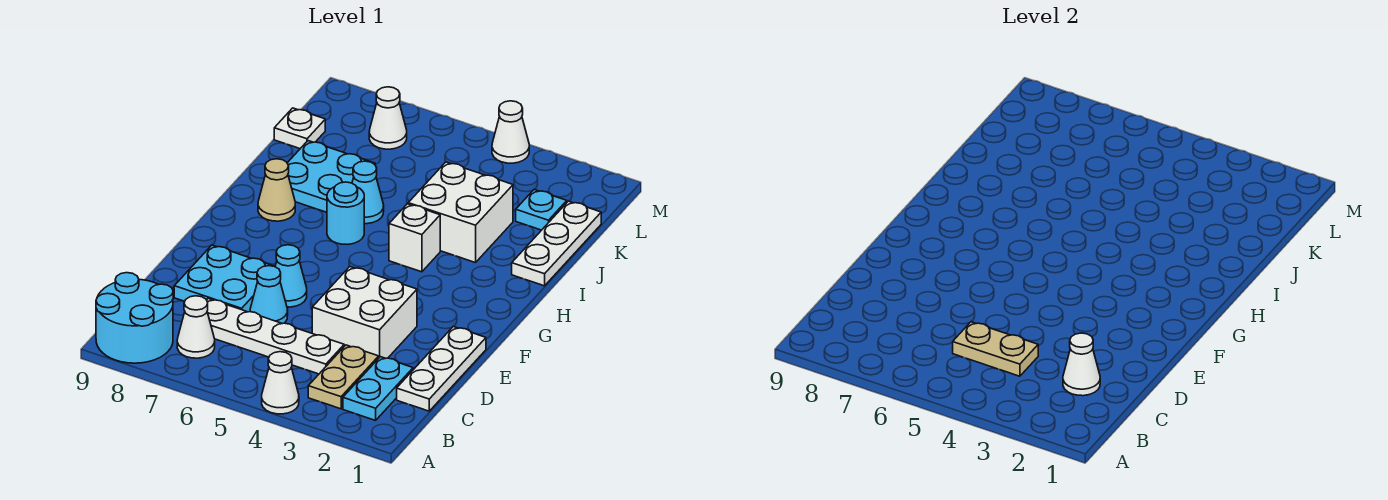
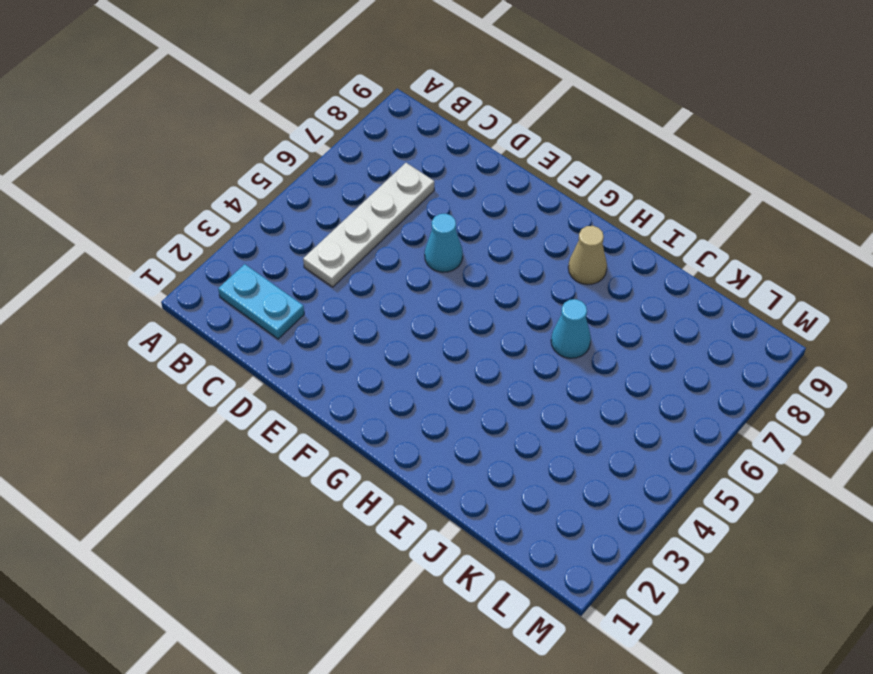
none -> white cone A4 level 1
none -> cyan round brick A8:B9 level 1
none -> tan plate B3:C3 level 1

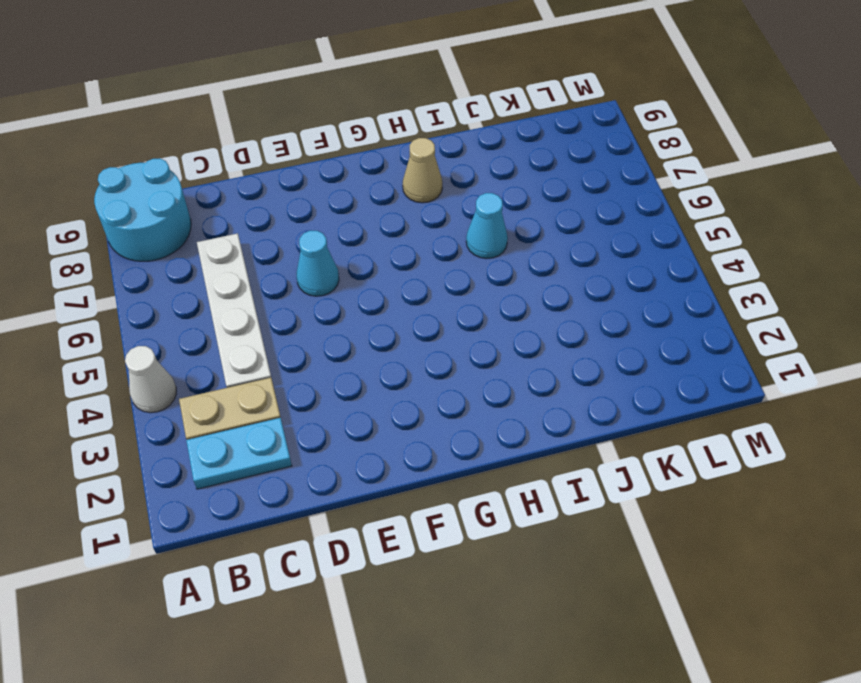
none -> white cone B7 level 1
none -> white plate C1:E1 level 1
none -> white brick D3:E4 level 1

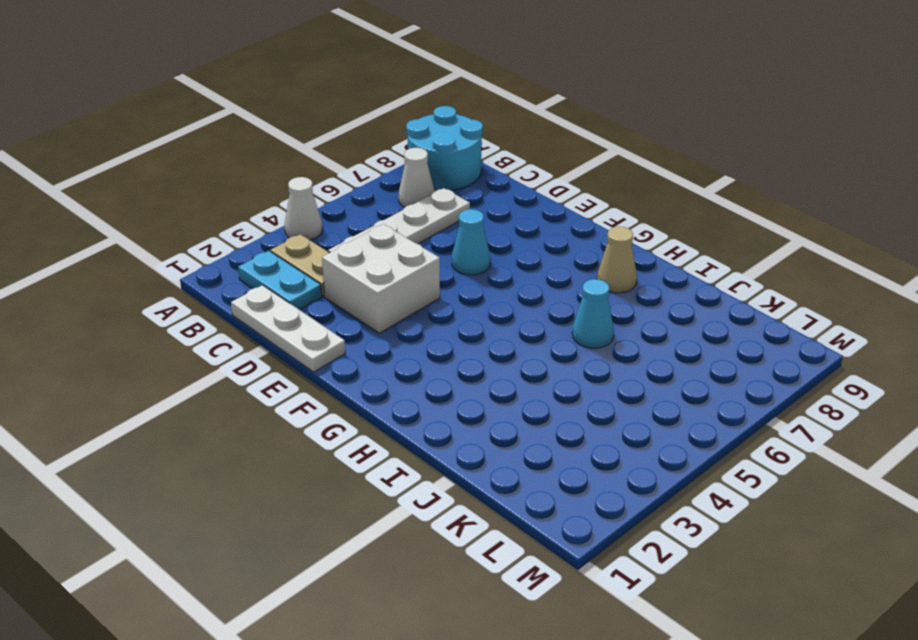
none -> cyan cone D6 level 1
none -> cyan plate D7:E8 level 1
none -> white brick H4 level 1

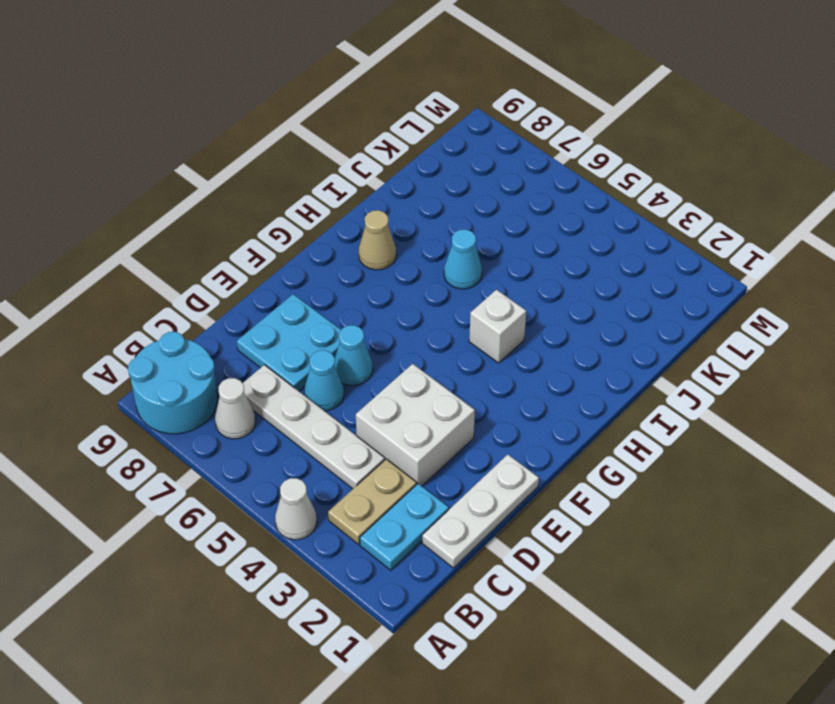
none -> cyan round brick H6 level 1
none -> white plate I1:K1 level 1
none -> white brick I3:J4 level 1

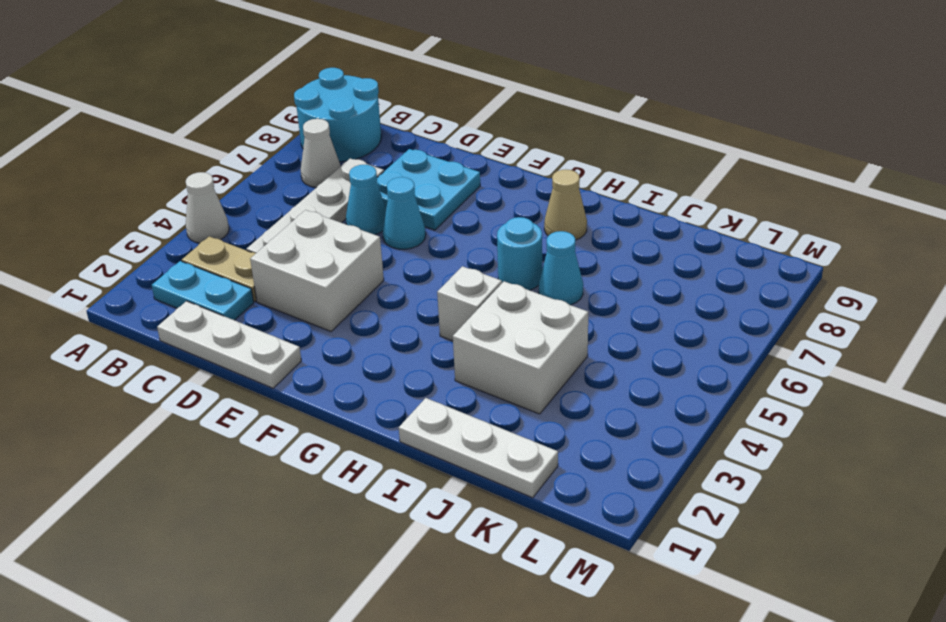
none -> cyan plate I7:J8 level 1
none -> cyan plate K2 level 1
none -> white plate K9 level 1

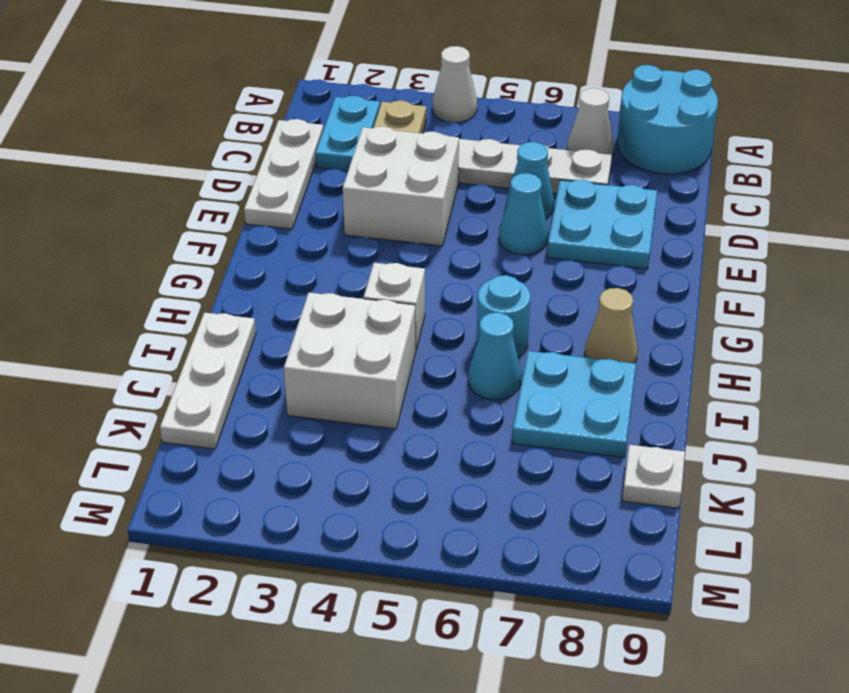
none -> cyan plate K2 level 1
none -> white cone L7 level 1
none -> white cone M4 level 1

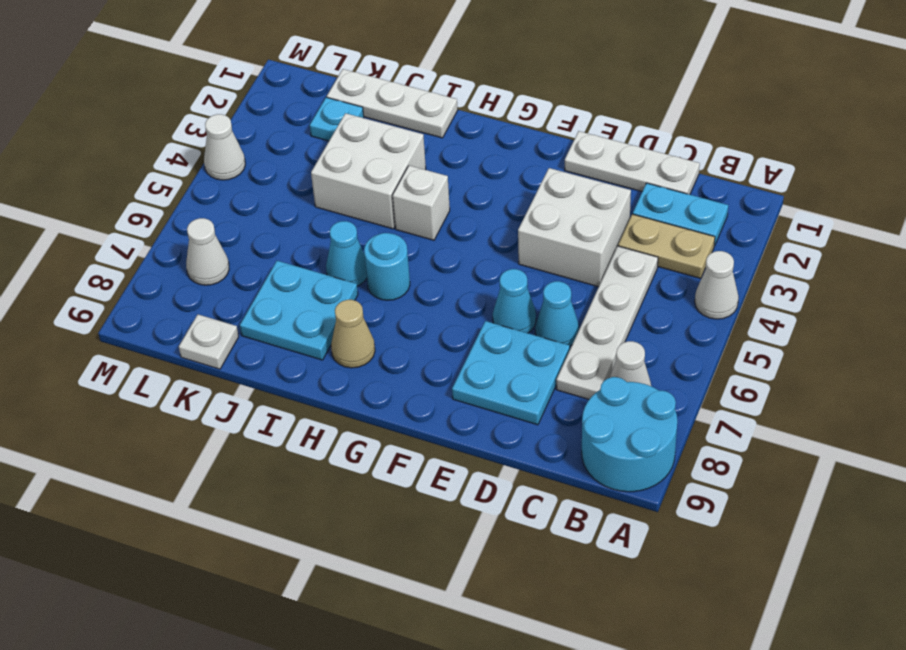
none -> white cone C2 level 2
none -> tan plate C4:C5 level 2

